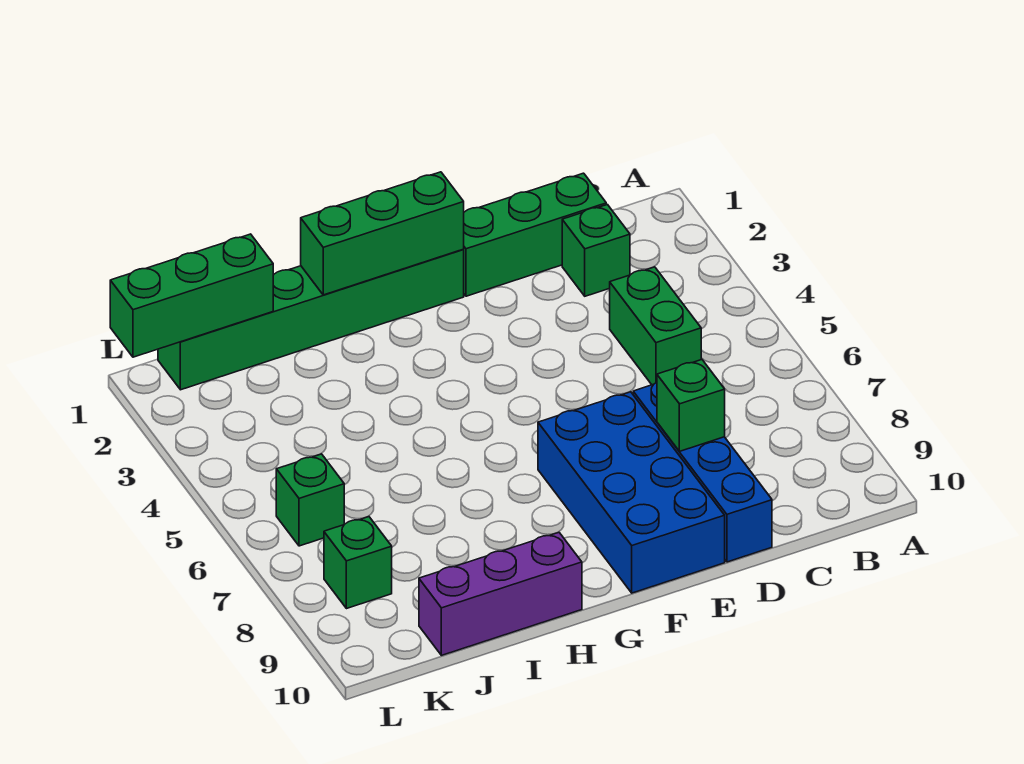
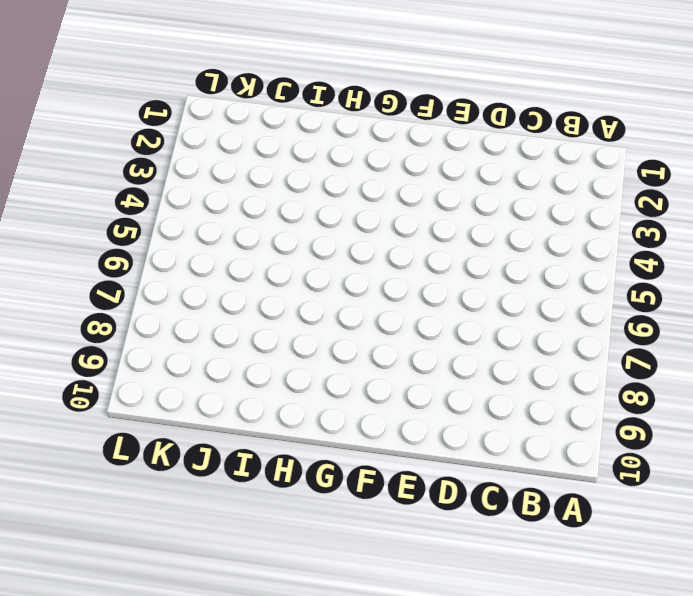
none -> green brick C1:E1 level 1
none -> green brick C2 level 1
none -> green brick C4:C5 level 1

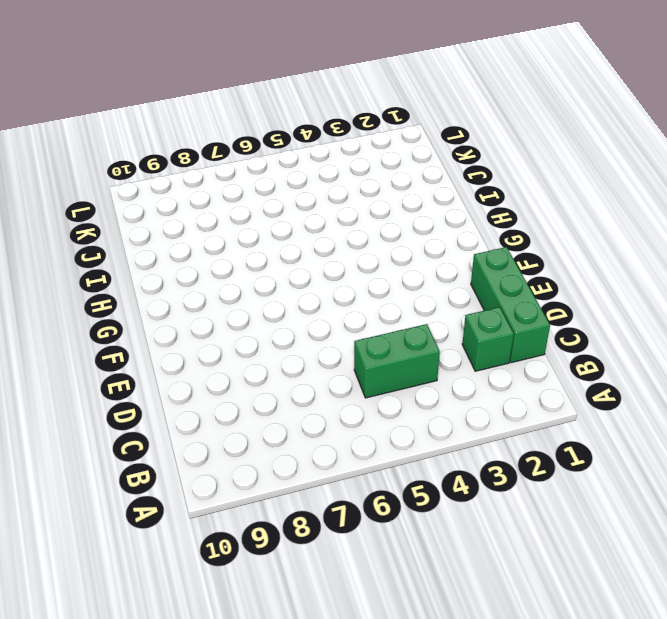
none -> blue brick D7:D10 level 1
none -> blue brick E7:F10 level 1
none -> green brick F1:K1 level 1

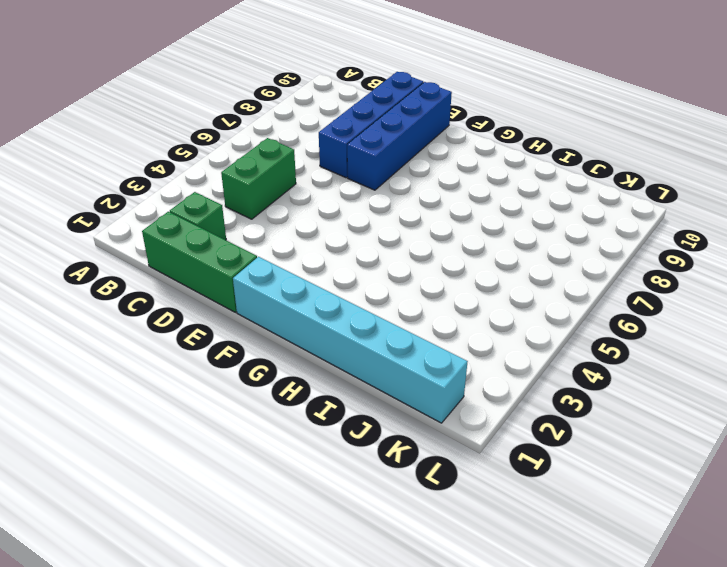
blue brick E7:E10 level 1 -> blue brick E7:F10 level 1
cyan brick F1:K1 level 1 -> green brick F1:K1 level 1
none -> purple brick H10:J10 level 1
none -> green brick K6 level 1
none -> green brick K8 level 1

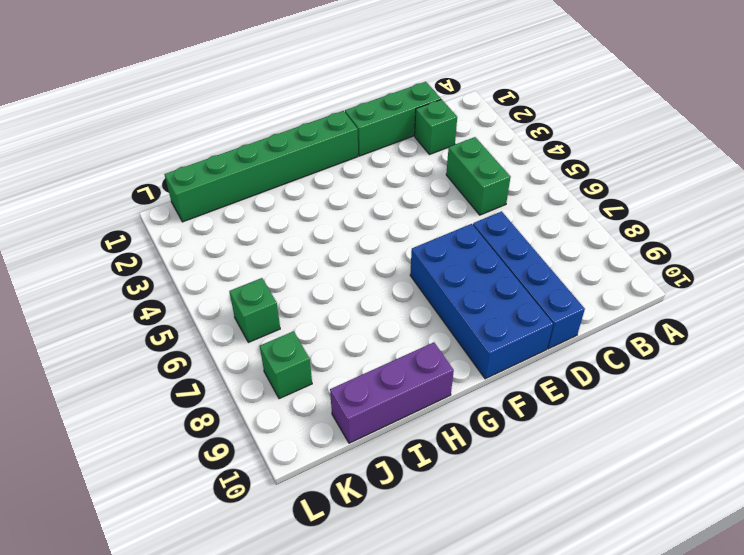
none -> green brick D8 level 2
none -> green brick F1:H1 level 2
none -> green brick J1:L1 level 2

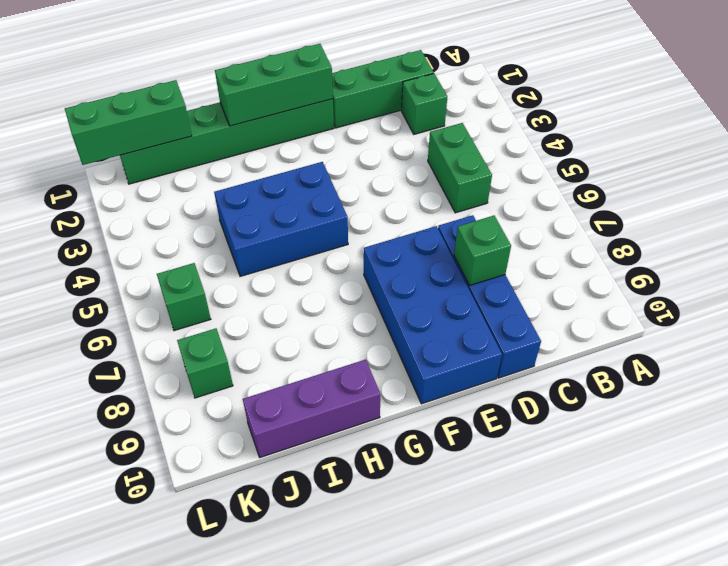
blue brick G4:I5 level 1 -> none

